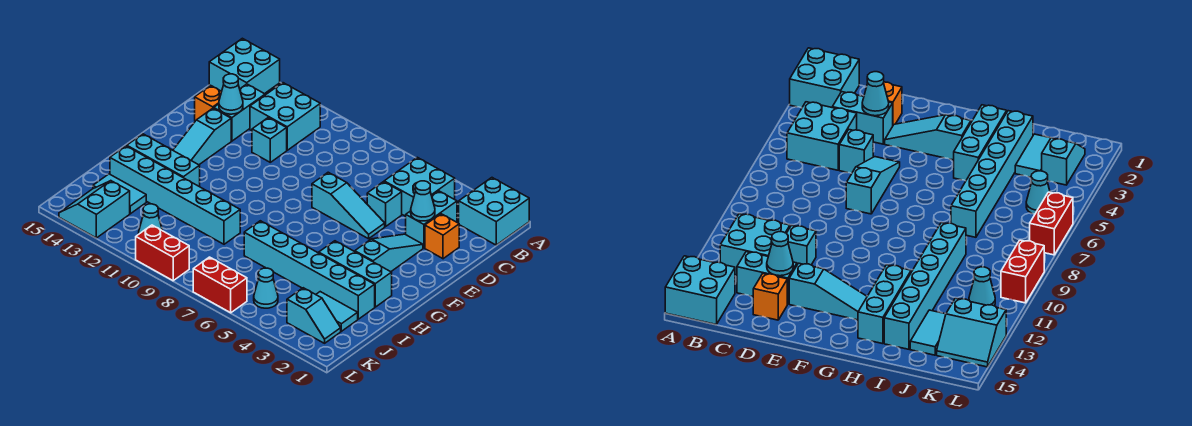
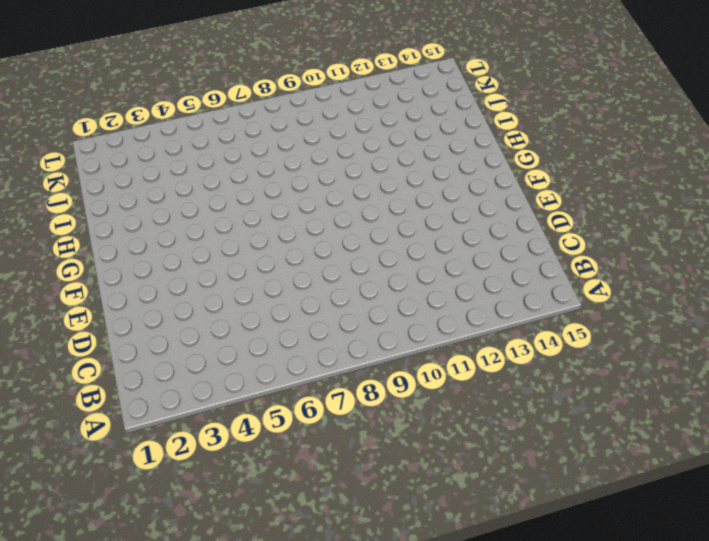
none -> cyan brick A1:B2 level 1
none -> cyan brick A14:B15 level 1
none -> cyan brick B4:C5 level 1

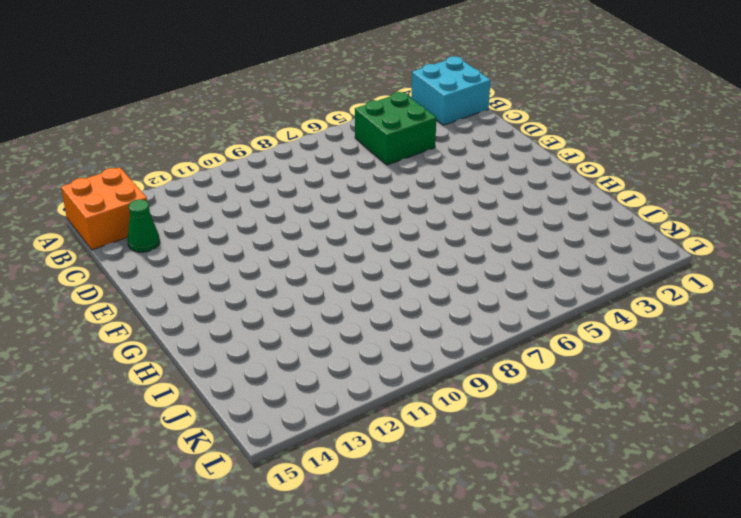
orange brick A14:B15 level 1 -> cyan brick A14:B15 level 1
green brick B4:C5 level 1 -> cyan brick B4:C5 level 1
green cone C14 level 1 -> none
none -> cyan brick B11:C12 level 1
none -> cyan brick C3:D3 level 1
none -> cyan brick C13:D13 level 1

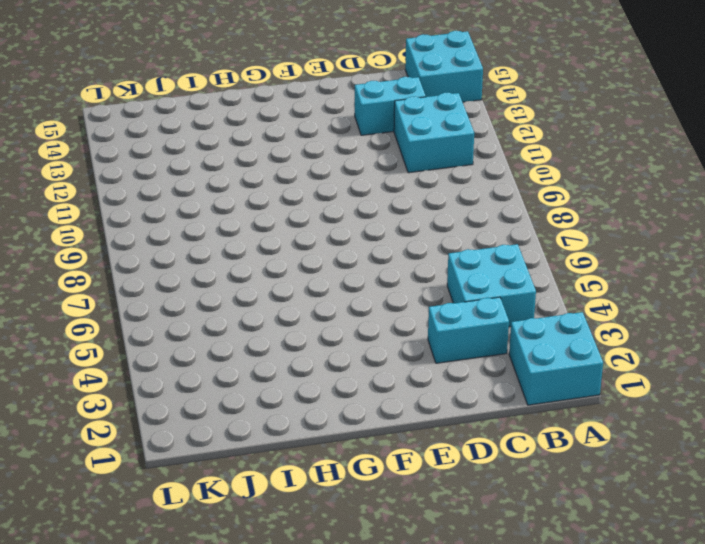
none -> orange brick D2 level 1
none -> cyan brick D5 level 1
none -> cyan brick D11 level 1

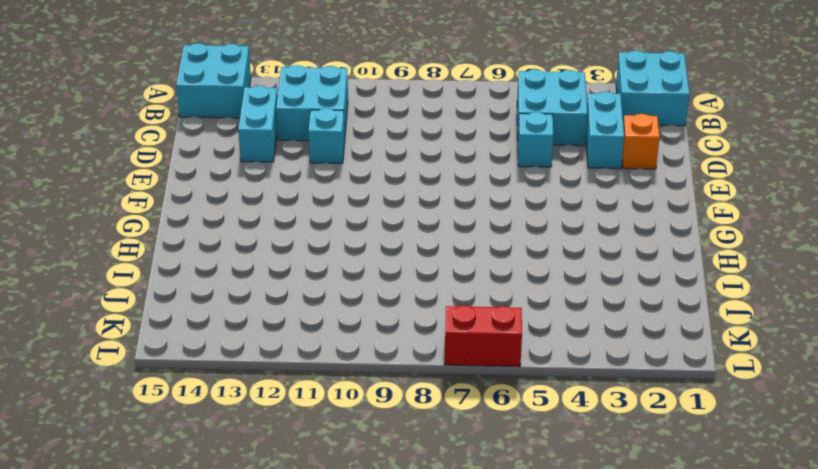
none -> orange brick D14 level 1
none -> cyan slope E3:G3 level 1 top G
none -> cyan slope E5:E7 level 1 top 7

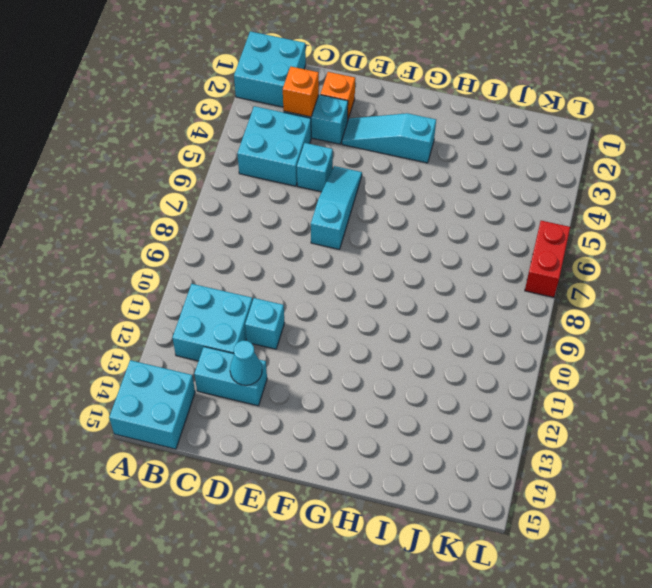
orange brick C3 level 2 -> orange brick D14 level 1
none -> cyan slope E13:G13 level 1 top E
none -> cyan brick H2:H4 level 1
none -> cyan brick H12:H14 level 1

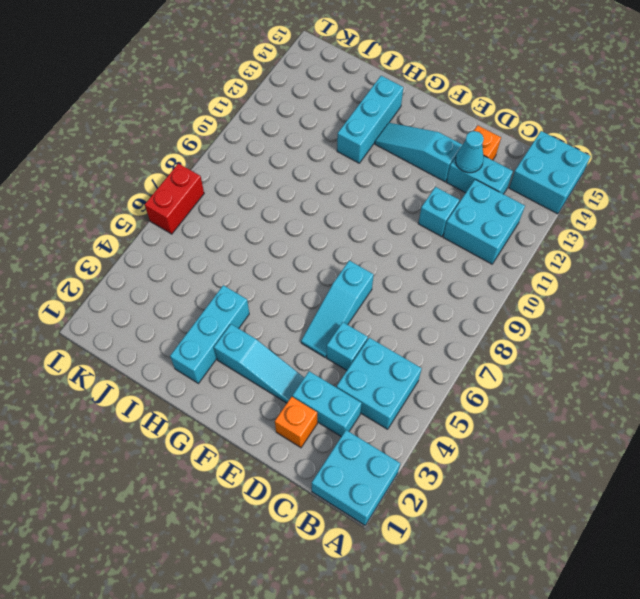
none -> cyan brick I2:I7 level 1
none -> cyan brick I9:I14 level 1
none -> cyan tile J2:J3 level 1

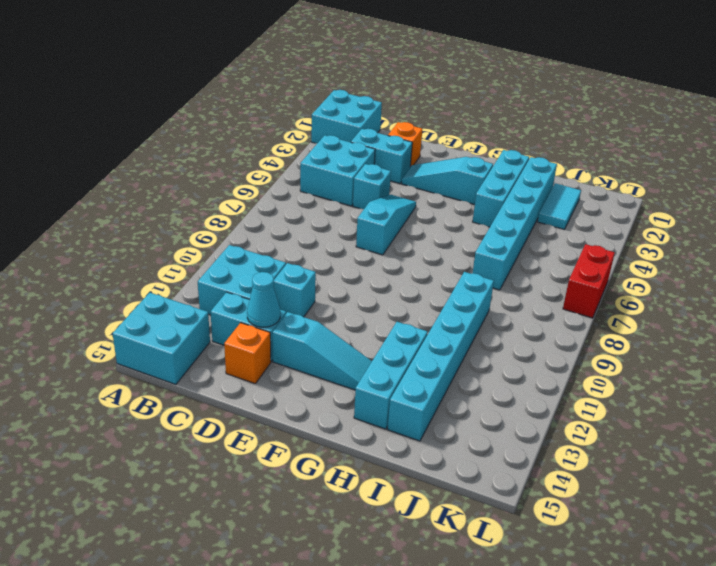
none -> cyan tile J13:J14 level 1
none -> cyan slope K2:K3 level 1 top 3
none -> cyan cone K5 level 1

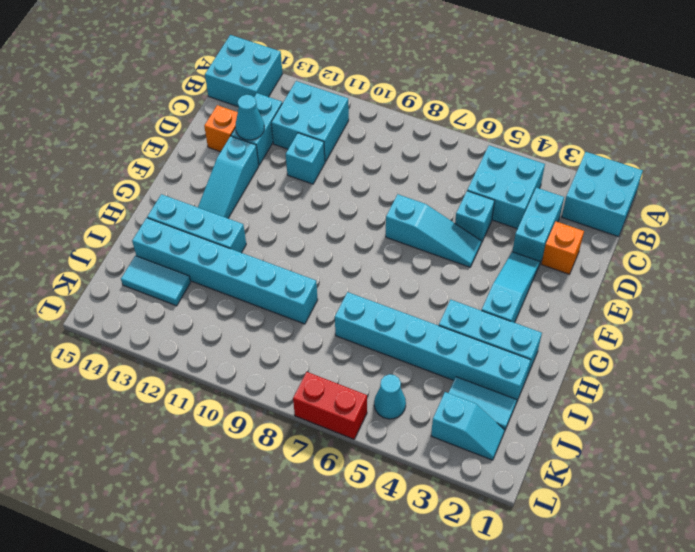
none -> cyan cone K11 level 1
none -> cyan slope K13:L14 level 1 top 13
none -> red brick L9:L10 level 1

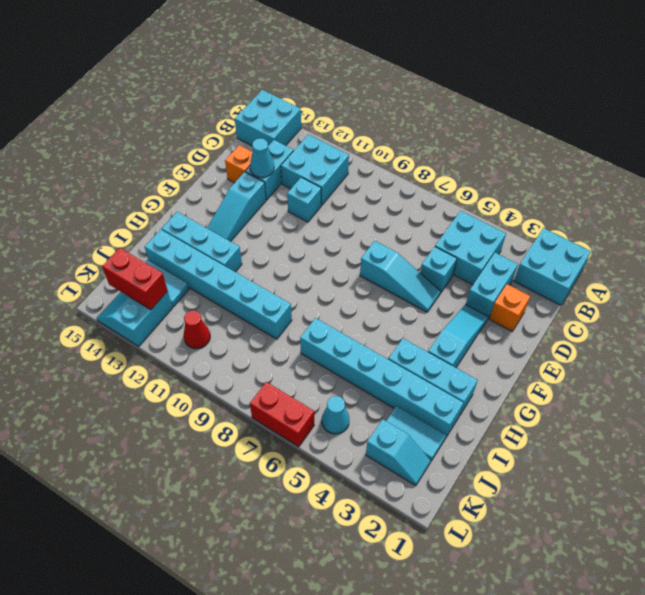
red cone K11 level 1 -> cyan cone K11 level 1
red brick K13:K14 level 2 -> red brick L9:L10 level 1
none -> cyan cone D3 level 2

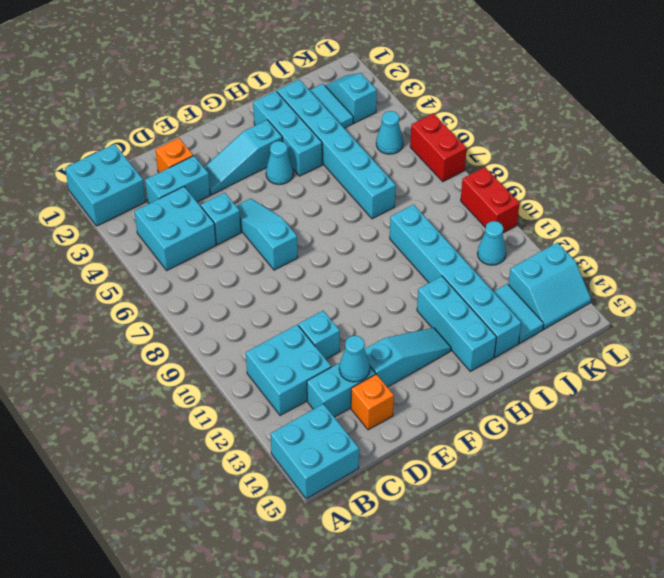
cyan cone G4 level 1 -> cyan cone D3 level 2

